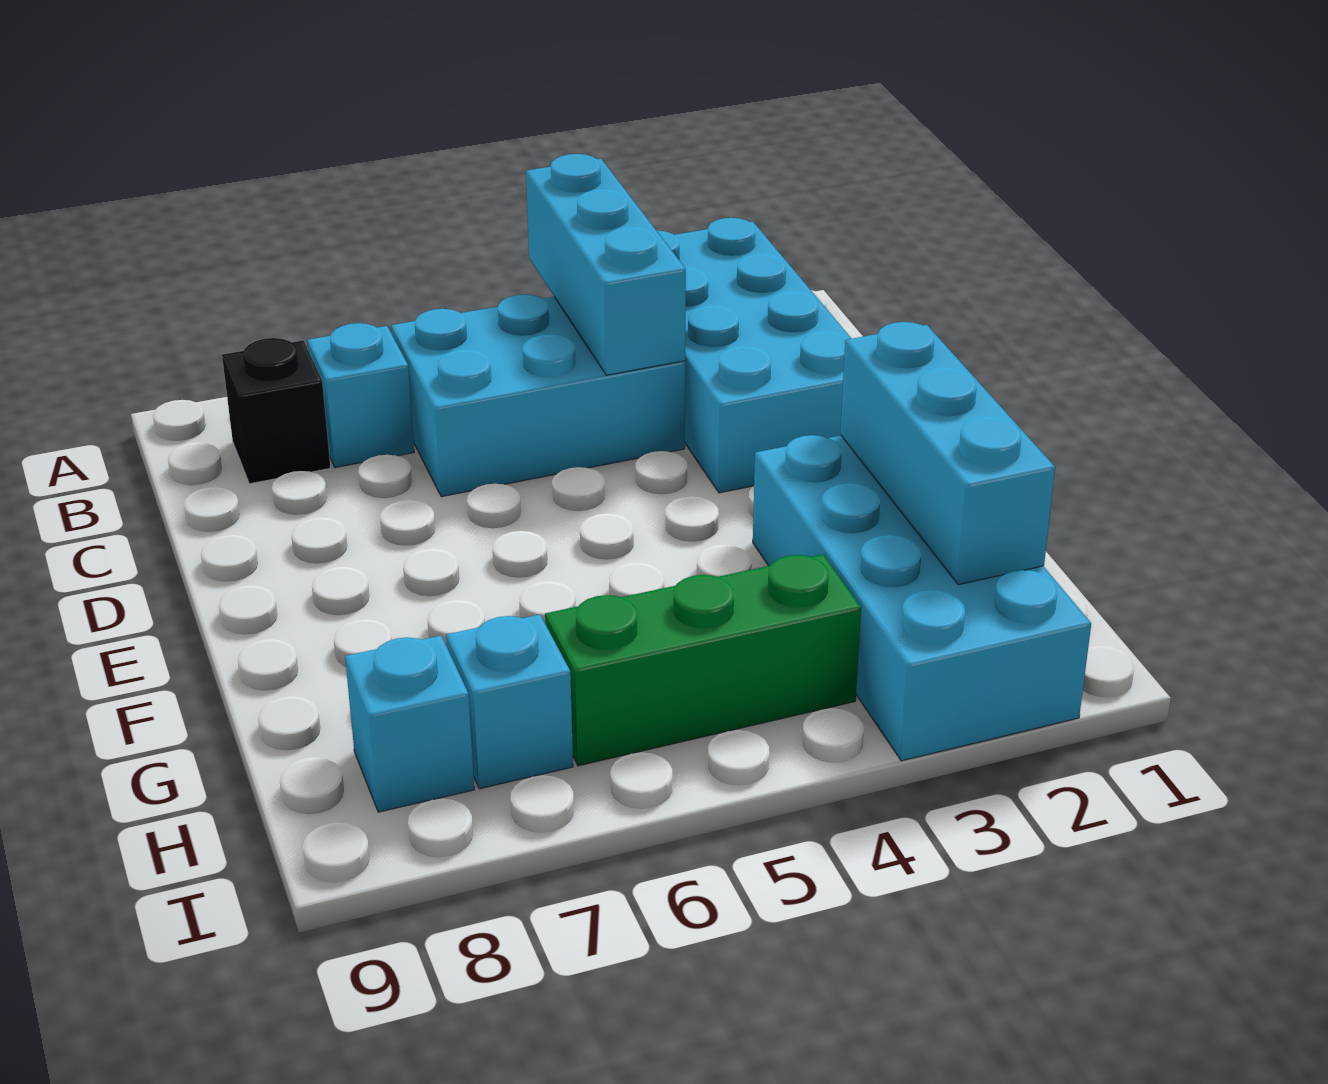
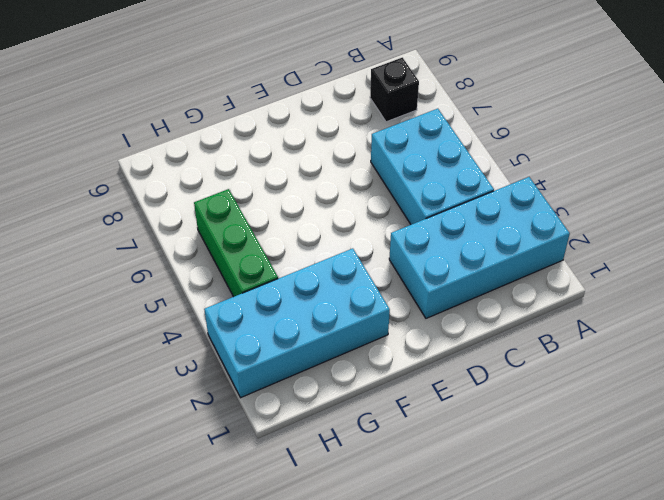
none -> cyan brick B7 level 1
none -> cyan brick H7 level 1

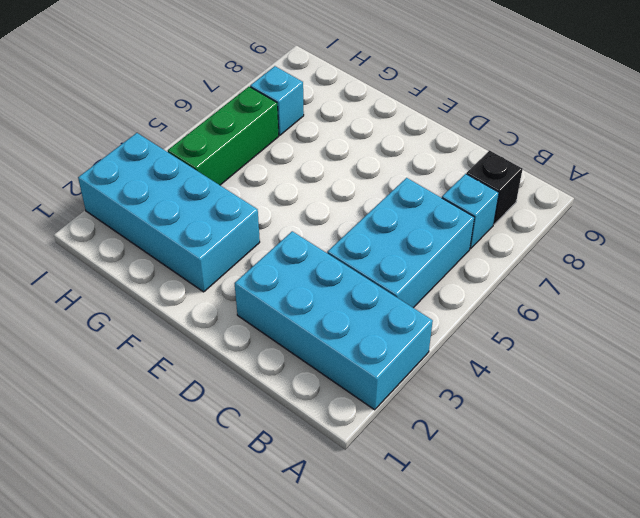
none -> cyan brick H8 level 1
none -> cyan brick A4:C4 level 2

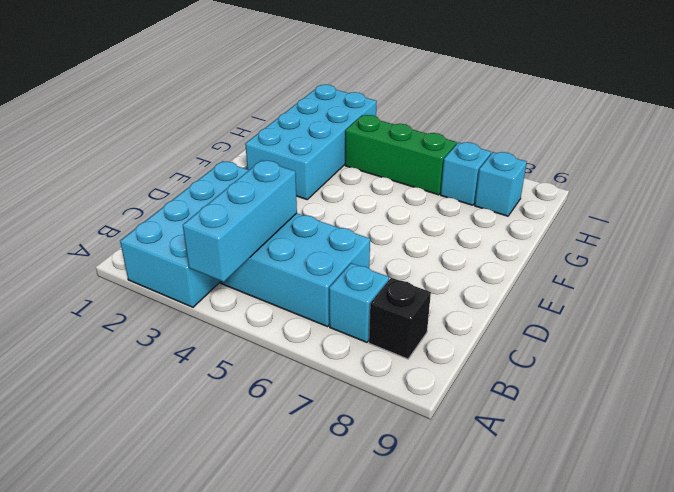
none -> cyan brick F2:H2 level 2

